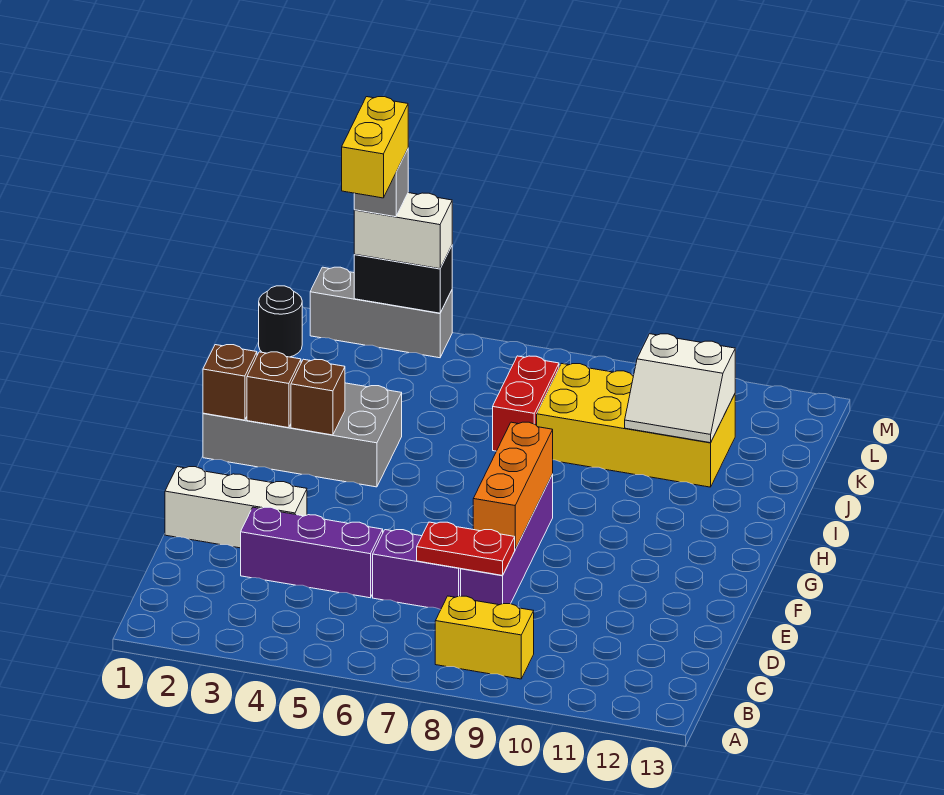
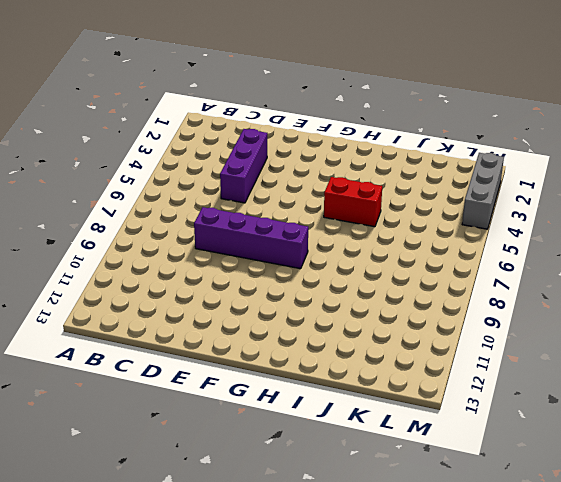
red brick H5:I5 level 1 -> red brick J7:K7 level 1
none -> yellow brick B8:B9 level 1
none -> purple brick D6:D7 level 1
none -> white brick E1:E3 level 1

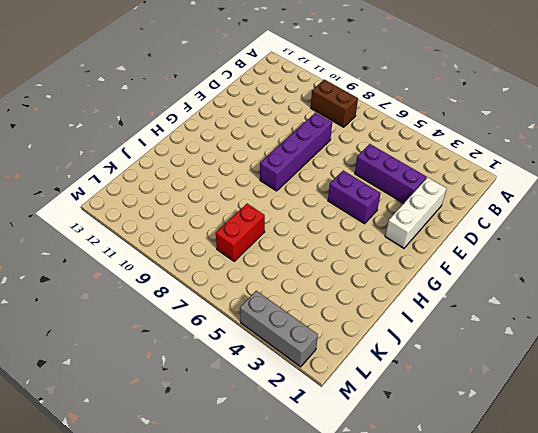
brown brick B8:B9 level 1 -> yellow brick B8:B9 level 1
white brick D2:F2 level 1 -> white brick E1:E3 level 1
purple brick F4:F5 level 1 -> purple brick D6:D7 level 1
none -> grey brick H1:I4 level 1
none -> yellow brick J8:K11 level 1
none -> black round brick L1 level 1

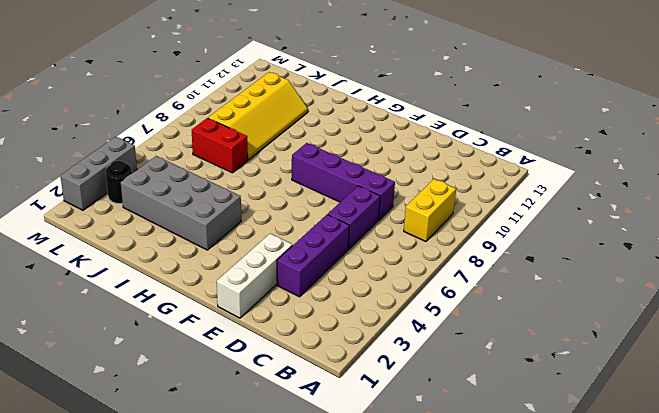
grey brick H3:K4 level 1 -> grey brick H1:I4 level 1
yellow slope J8:K11 level 1 top K -> yellow brick J8:K11 level 1
black round brick L3 level 1 -> black round brick L1 level 1
none -> red plate D7:D8 level 2
none -> orange brick E8:G8 level 2
none -> brown brick H1 level 2

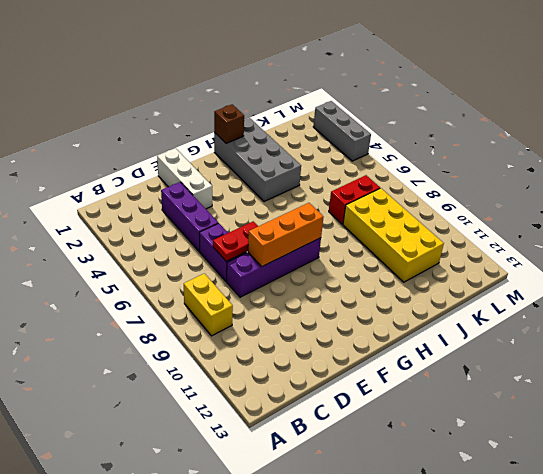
red plate D7:E7 level 2 -> red plate D7:D8 level 2
none -> black round brick L1 level 1
none -> brown brick H2 level 2
none -> brown brick H3 level 2

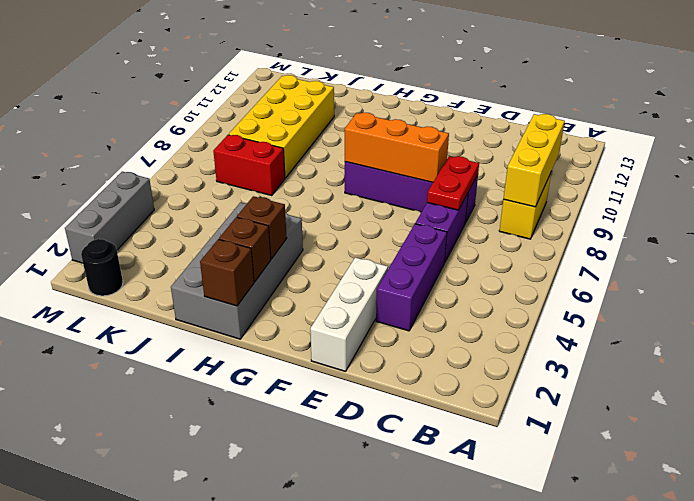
yellow brick B8:B10 level 2 -> none
none -> white slope J10:K11 level 2 top K
none -> black brick M3:M4 level 2
none -> white brick M3:M4 level 3

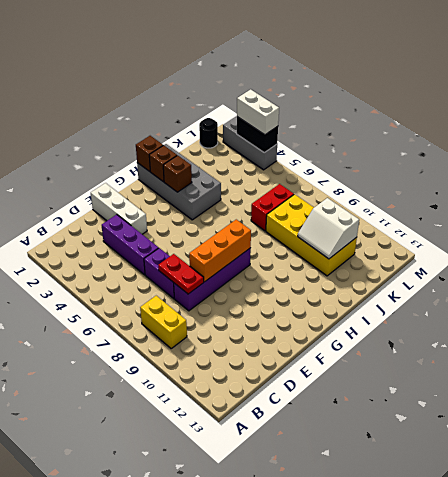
none -> grey brick M3 level 4
none -> yellow brick L3:M3 level 5

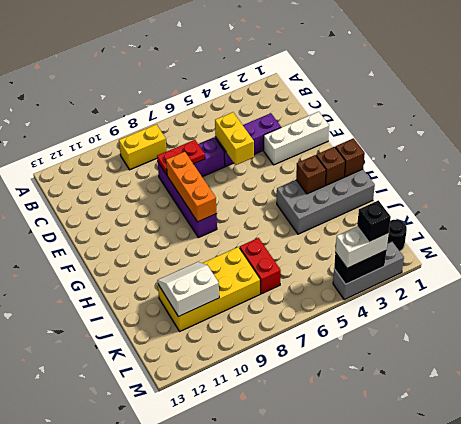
yellow brick D5:E5 level 2 -> yellow brick L3:M3 level 5
black brick M3 level 4 -> grey brick M3 level 4

